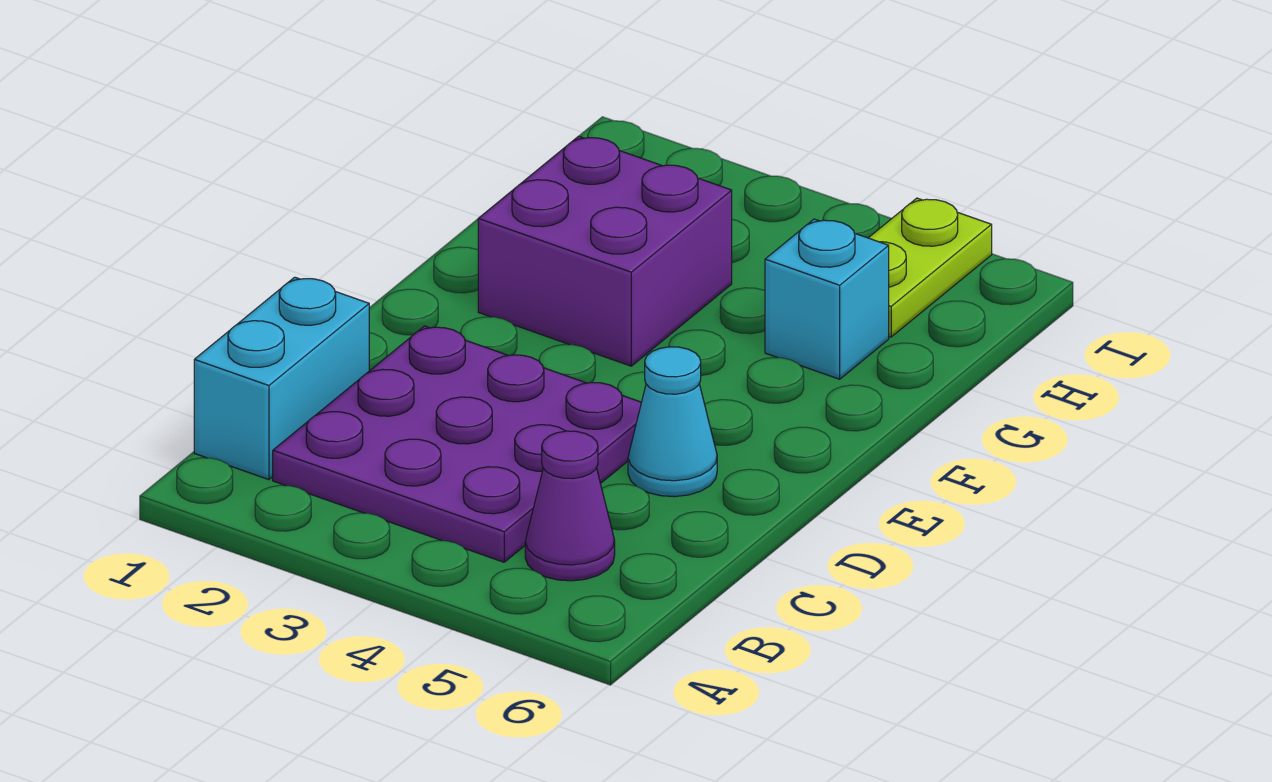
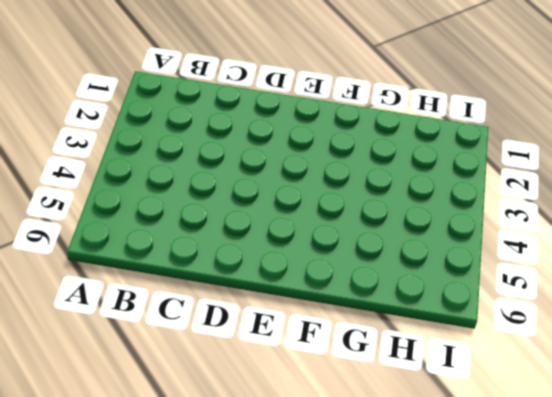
none -> cyan brick B1:C1 level 1
none -> purple plate B2:D4 level 1

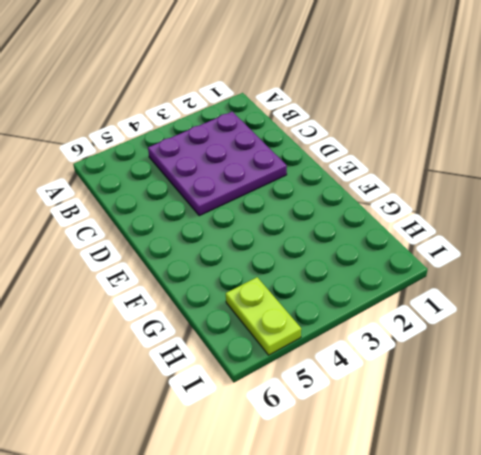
none -> cyan brick B1:C1 level 1
none -> purple cone B5 level 1

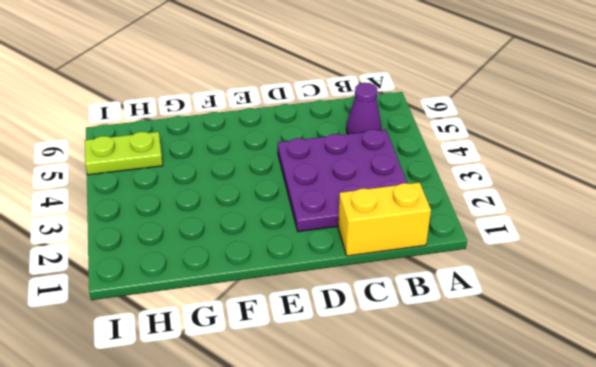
yellow brick B1:C1 level 1 -> cyan brick B1:C1 level 1
none -> cyan cone D5 level 1
none -> purple brick F2:G3 level 1

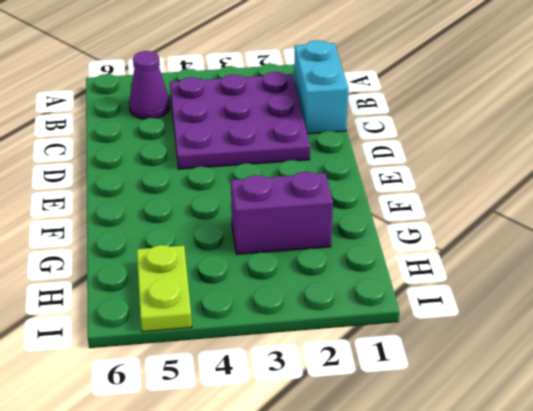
purple brick G2:G3 level 1 -> purple brick F2:G3 level 1
none -> cyan cone D5 level 1
none -> cyan brick G5 level 1

